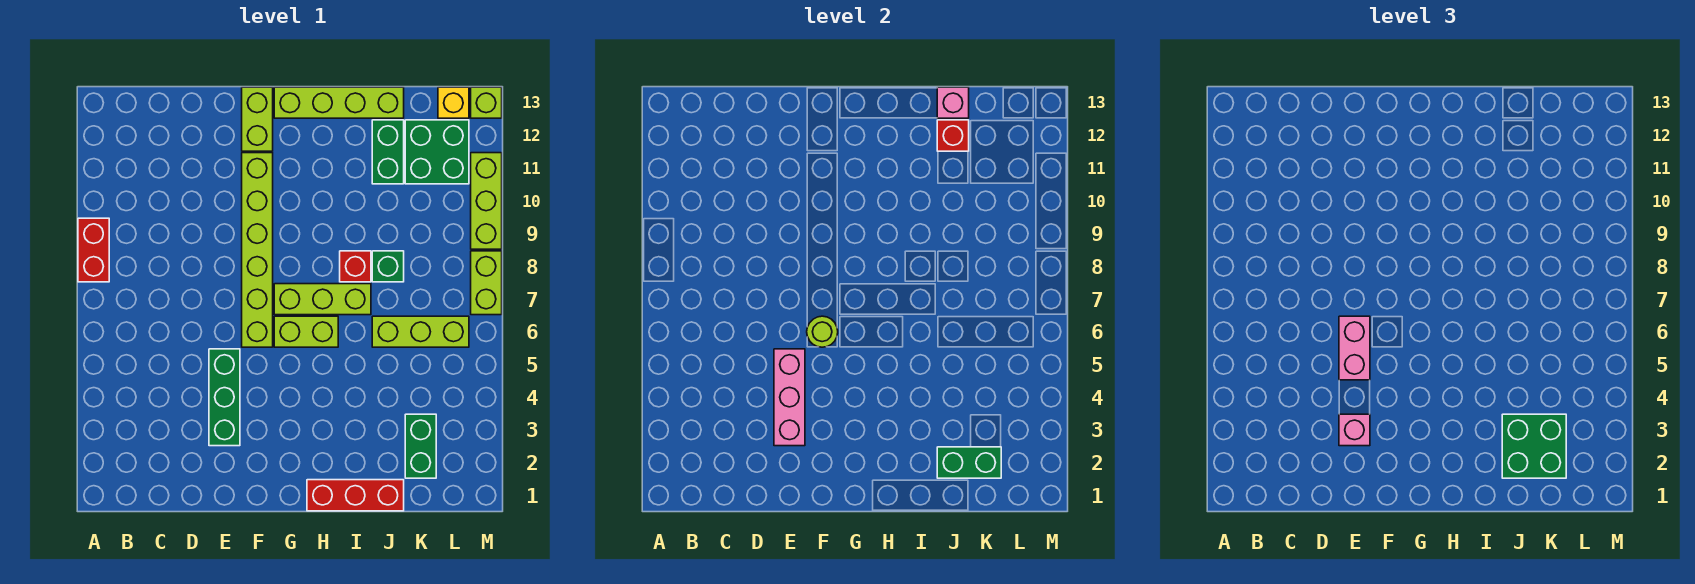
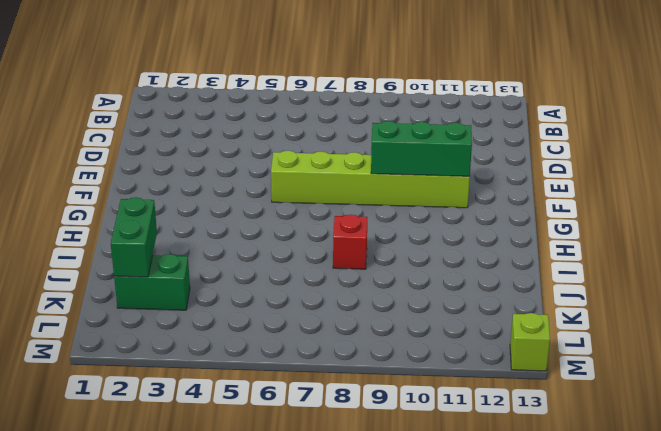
green brick F9:F11 level 2 -> green brick E3:E5 level 1
none -> red brick A8:A9 level 1
none -> lime brick F12:F13 level 1
none -> lime brick G6:H6 level 1

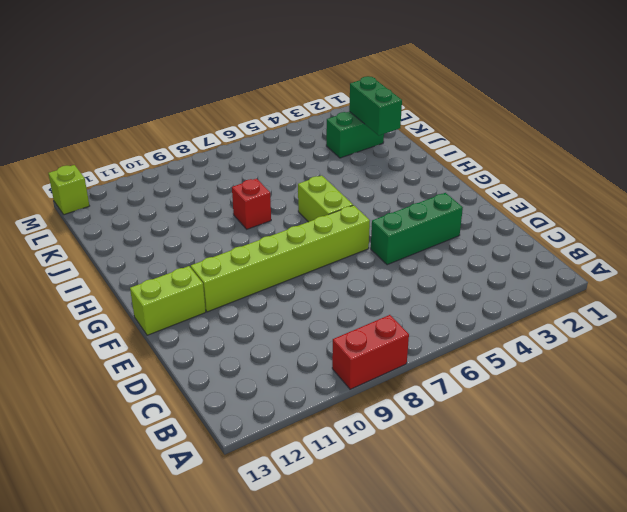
none -> lime brick G7:I7 level 1
none -> lime brick G13:J13 level 1
none -> red brick H1:J1 level 1

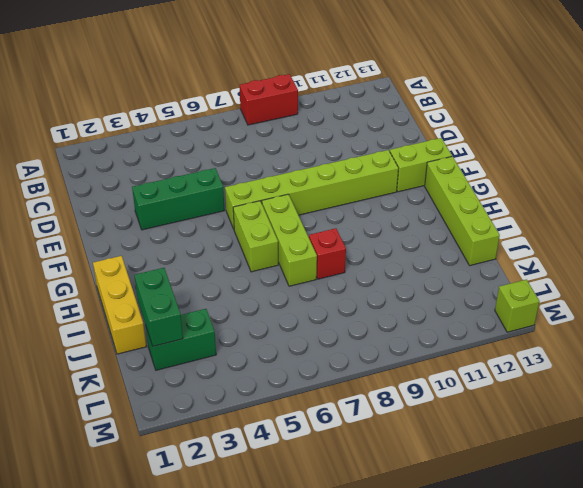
yellow brick H1:J1 level 1 -> red brick H1:J1 level 1
none -> lime brick J6:L6 level 1
none -> green brick J8 level 1
none -> green brick J11:J12 level 1

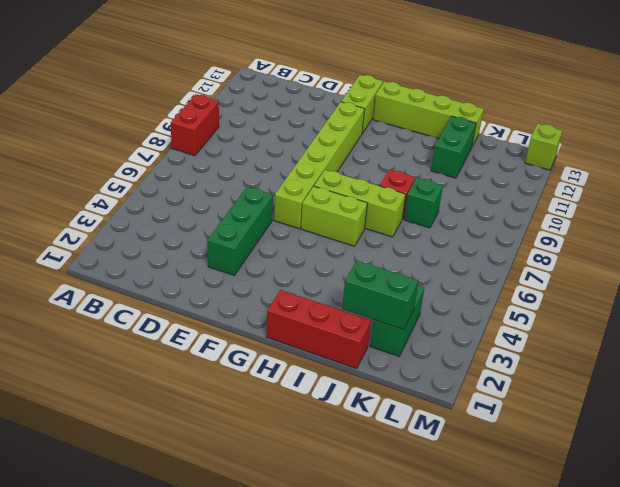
none -> lime brick J6:L6 level 1
none -> green brick K11:L12 level 1
none -> yellow brick L13 level 1

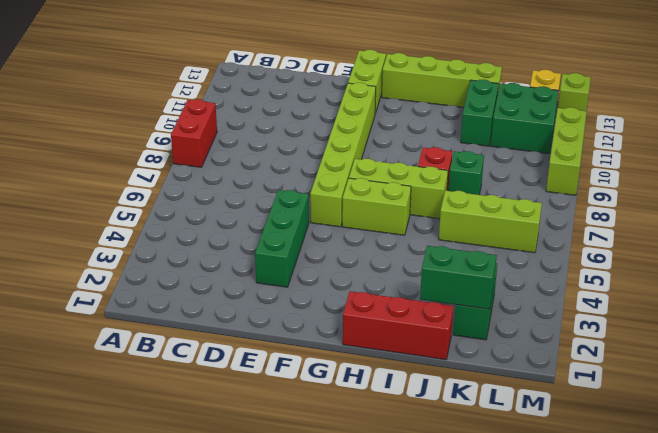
none -> lime brick M7:M8 level 1
none -> pink brick E3:E5 level 2
none -> lime round brick F6 level 2

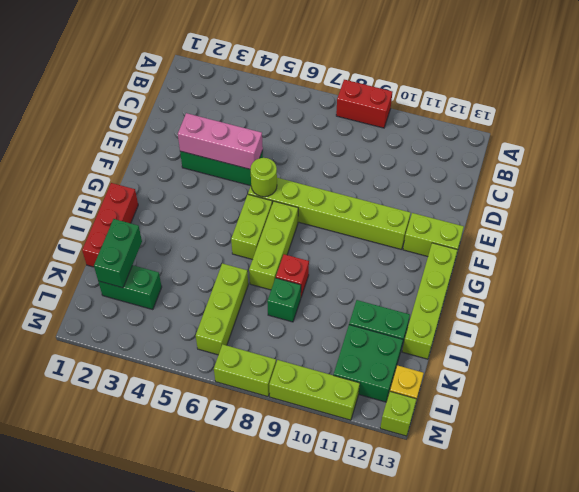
none -> red brick J12 level 2
none -> pink brick J13 level 2
none -> pink brick E3 level 3

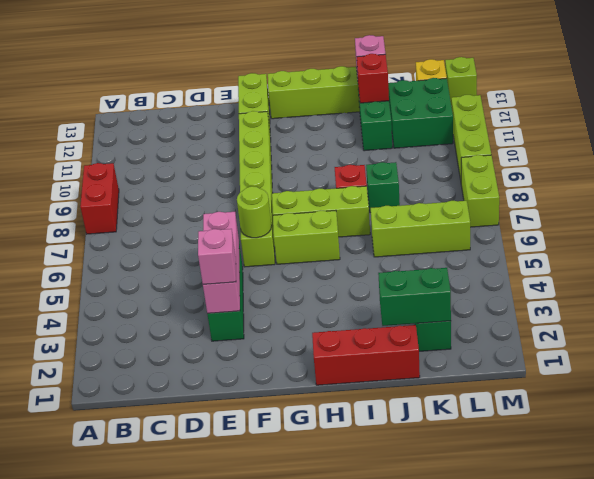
none -> pink brick E5:E6 level 3
none -> green brick J2:K3 level 3

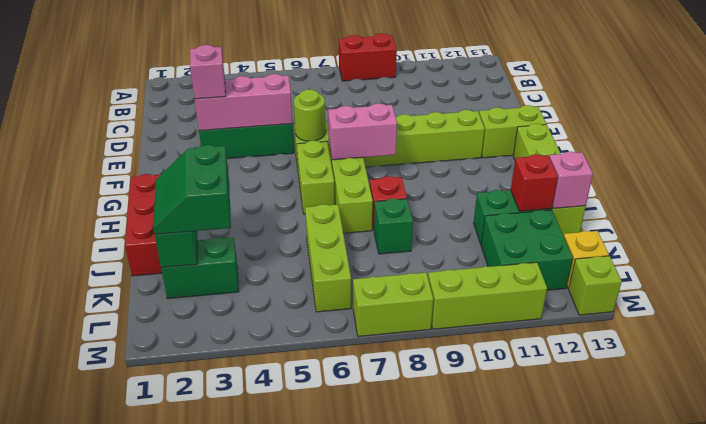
pink brick G7:G8 level 2 -> pink brick E5:E6 level 3
green slope J2:K3 level 3 top 3 -> green brick J2:K3 level 3

